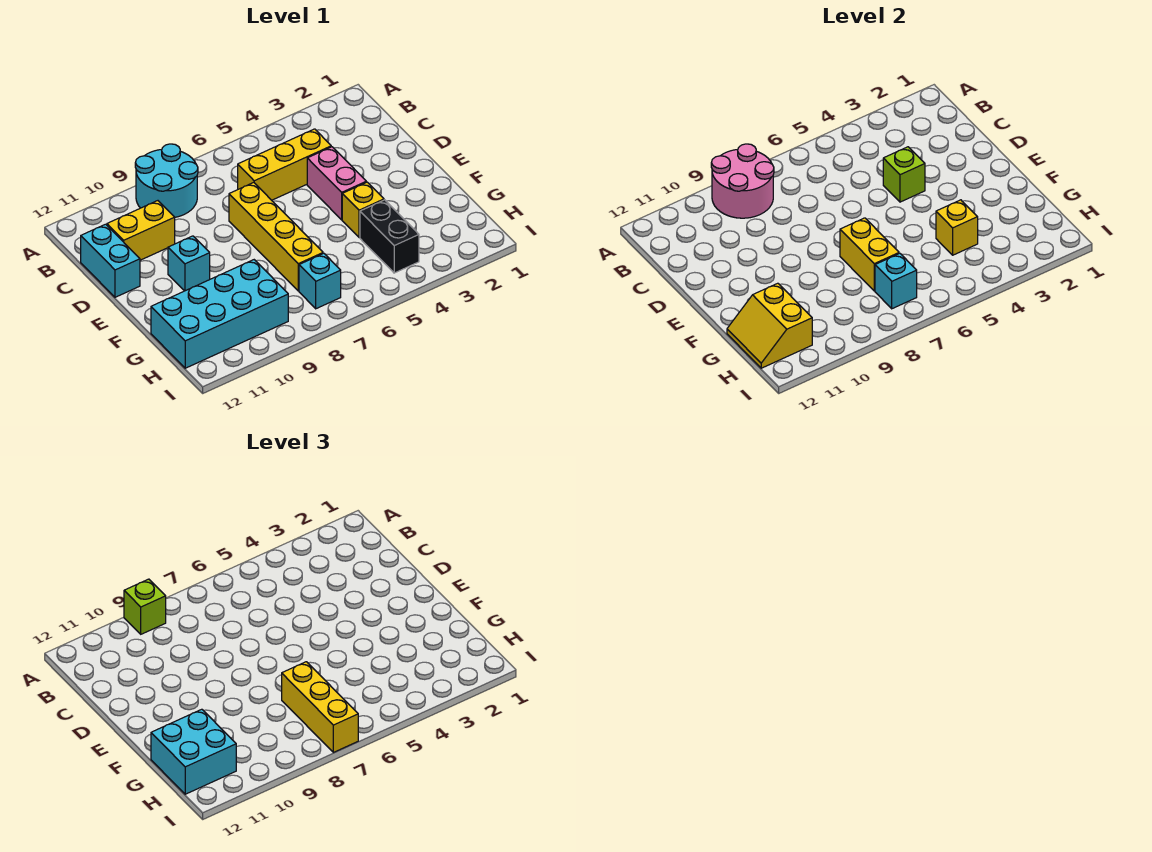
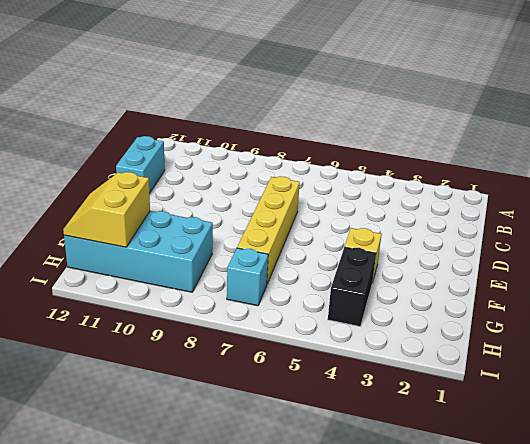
none -> cyan round brick A8:B9 level 1
none -> yellow brick C4:C6 level 1
none -> yellow brick C10:C11 level 1

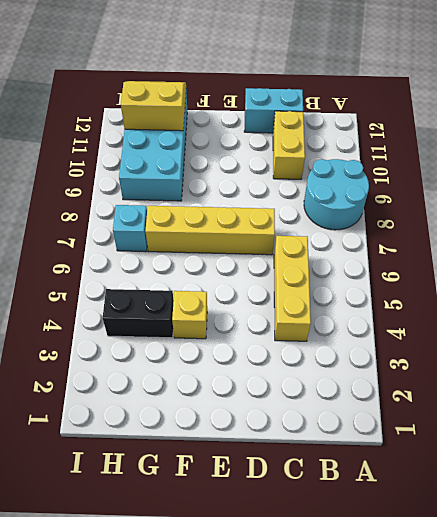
none -> pink brick D4:E4 level 1
none -> cyan brick E10 level 1
none -> pink round brick A8:B9 level 2

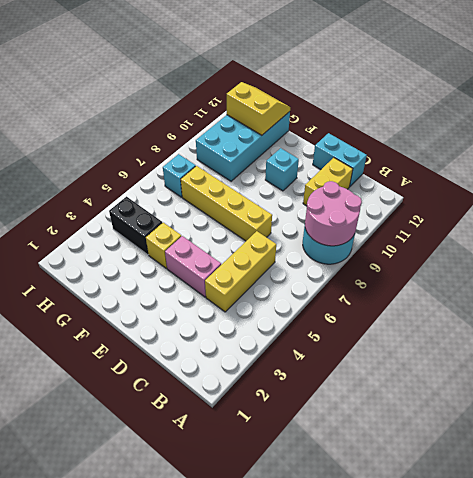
none -> lime brick D4 level 2
none -> yellow brick F7:G7 level 2
none -> yellow brick G4 level 2

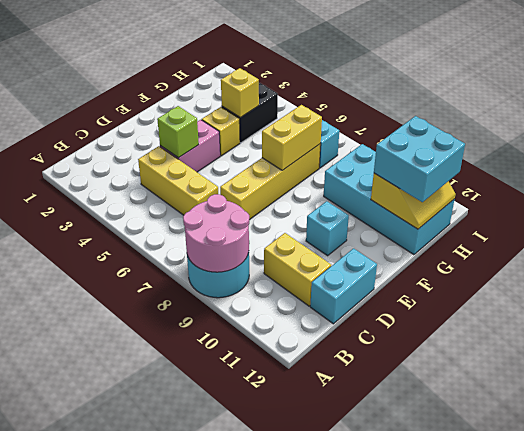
none -> cyan brick H7 level 2
none -> lime brick A9 level 3
none -> yellow brick G7:I7 level 3

